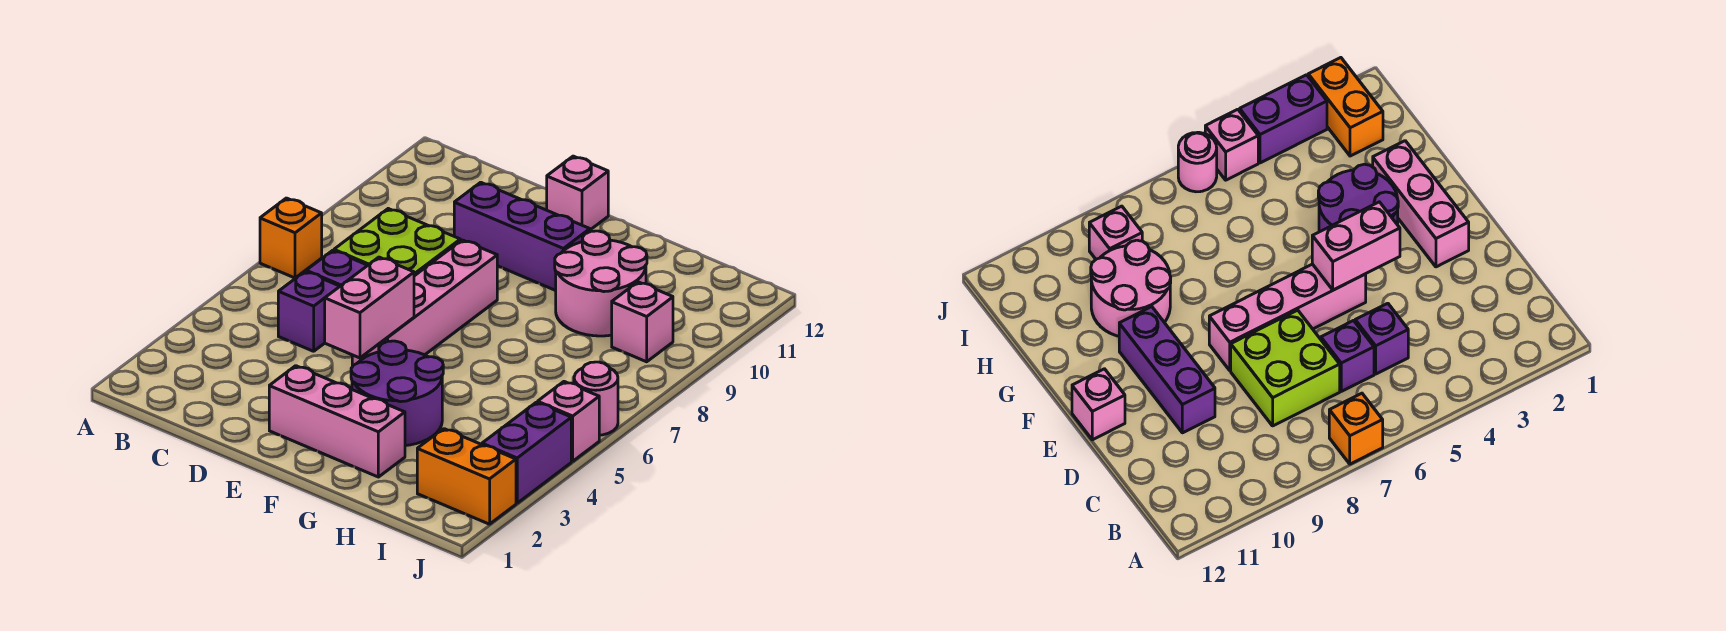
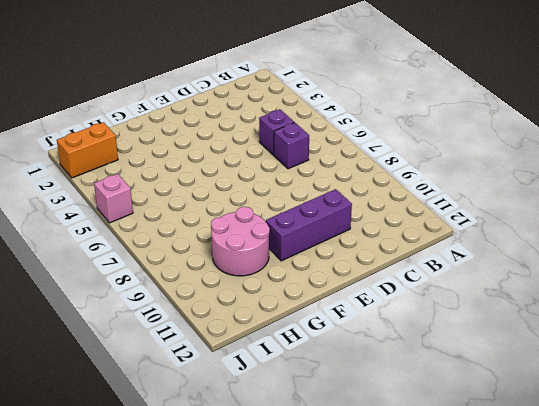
none -> orange brick A7 level 1
none -> lime brick C7:D8 level 1
none -> pink brick E2:G2 level 1

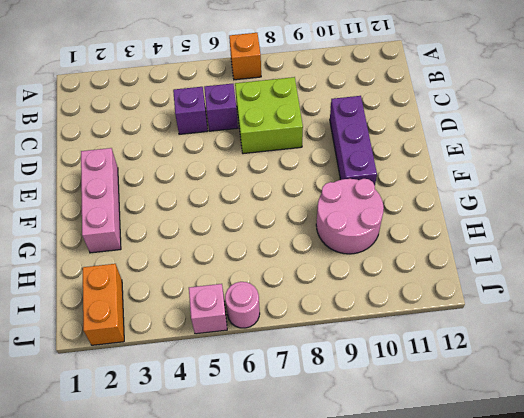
none -> pink brick E5:E8 level 1
none -> pink brick E12 level 1
none -> purple round brick F3:G4 level 1

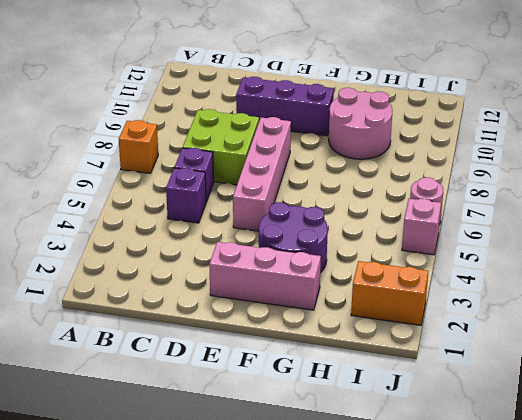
none -> pink brick E12 level 1
none -> pink brick I9 level 1
none -> purple brick J3:J4 level 1

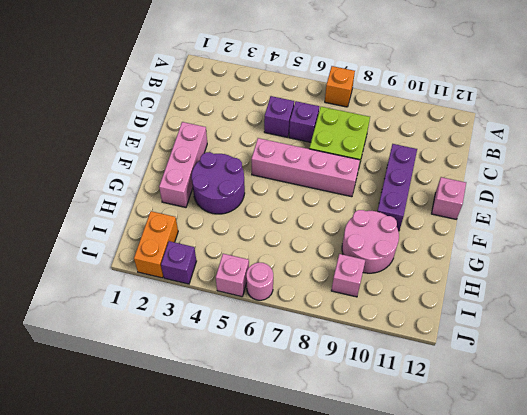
purple brick J3 level 1 -> purple brick J3:J4 level 1
none -> pink brick E4:E5 level 2

